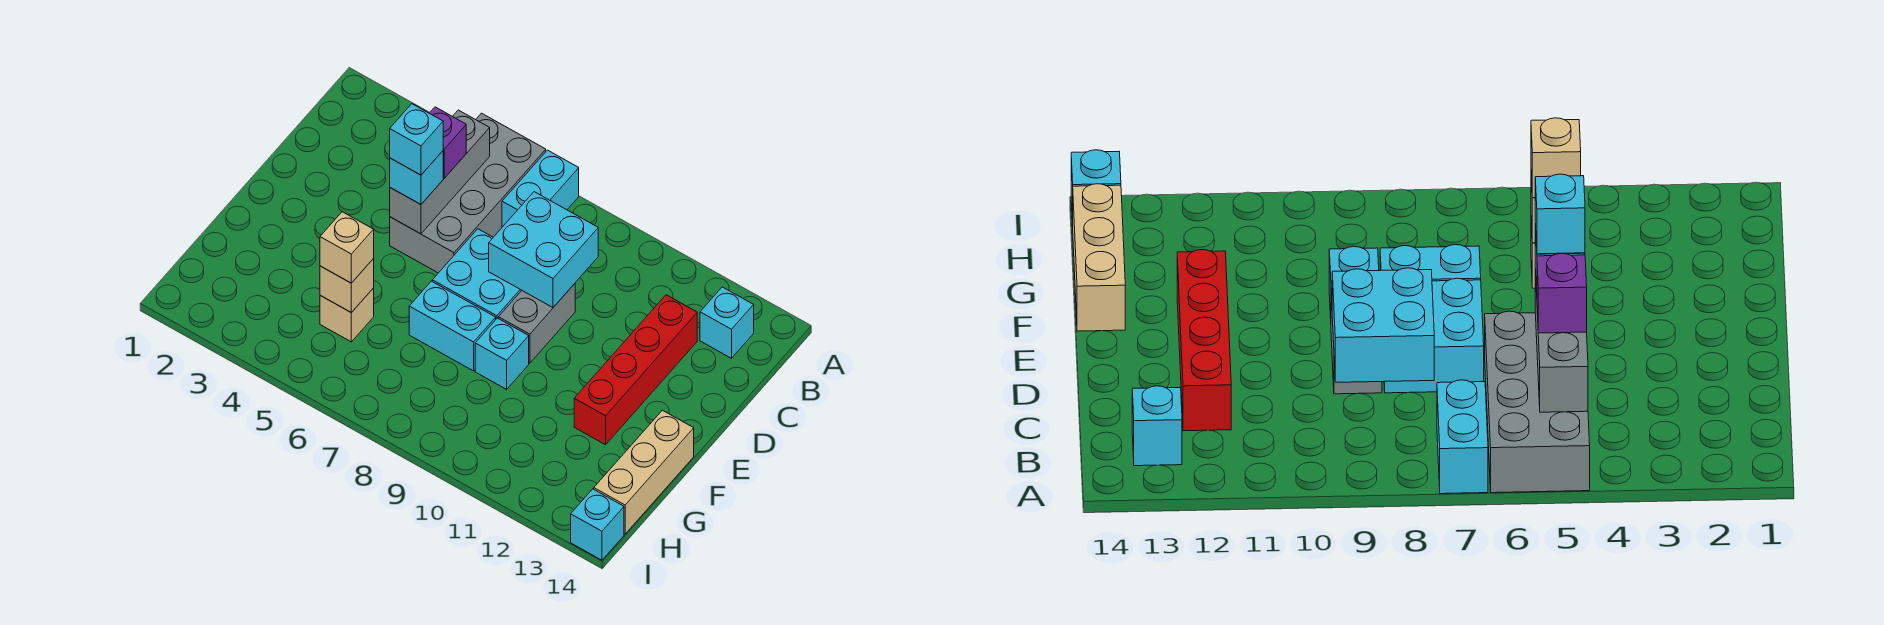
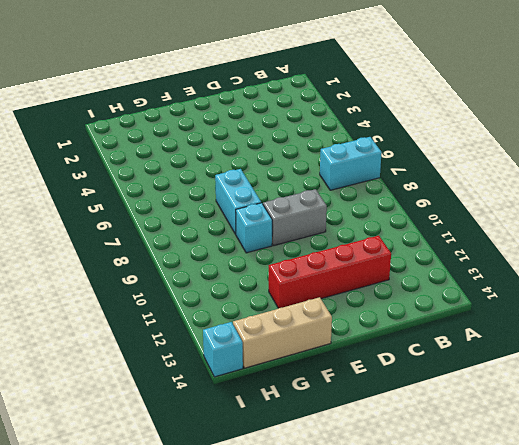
none -> grey brick A5:D6 level 1
none -> cyan brick B13 level 1
none -> cyan brick D7:E8 level 1

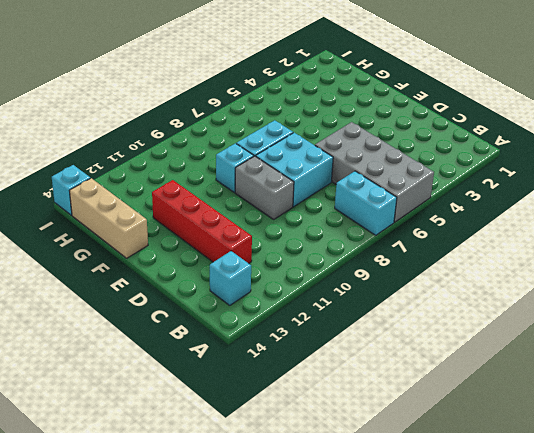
none -> tan brick G5 level 1
none -> grey brick B5:D5 level 2
none -> cyan brick C8:D9 level 2

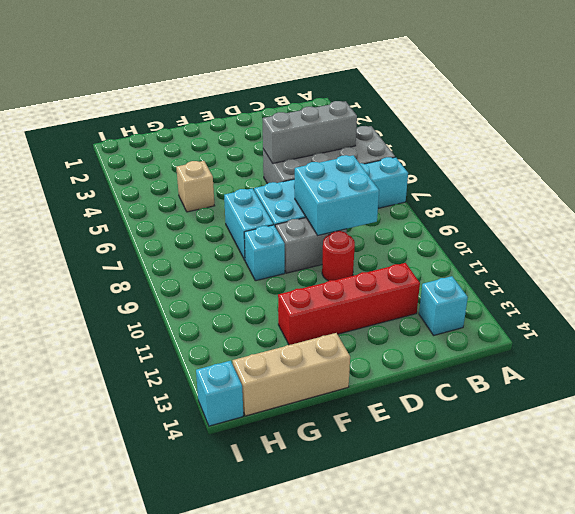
red round brick D10 level 1 -> none
none -> tan brick G5 level 2
none -> purple brick C5 level 3
none -> cyan brick D5 level 3

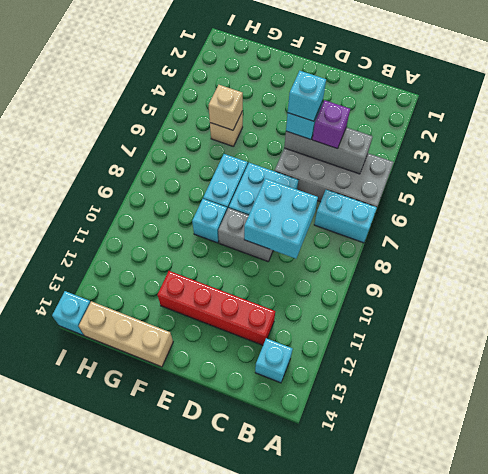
none -> tan brick G5 level 3

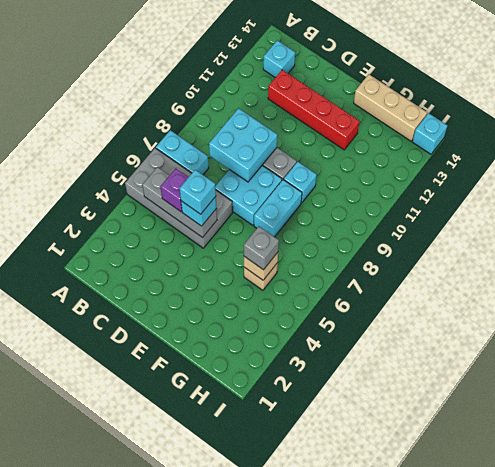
grey brick G5 level 3 -> tan brick G5 level 3

